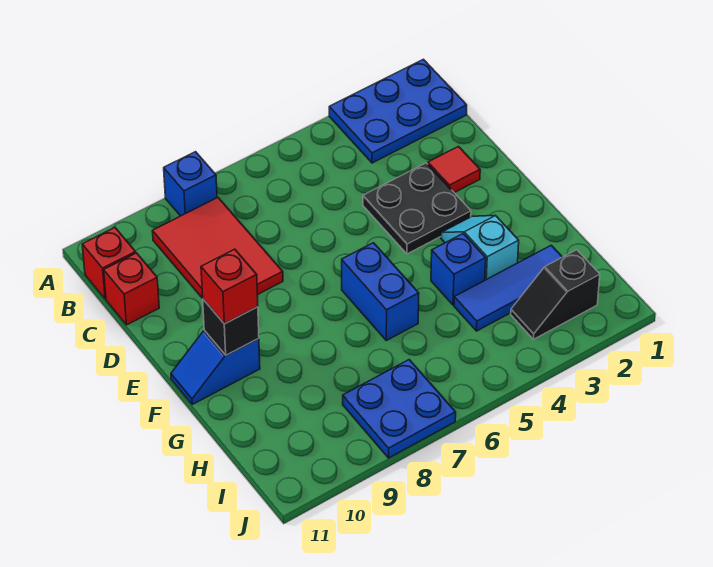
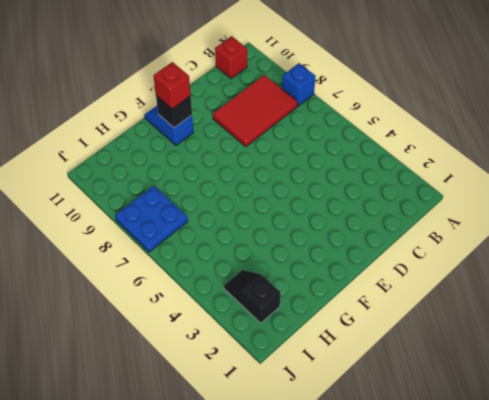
none -> blue plate A1:B3 level 1
none -> red brick C11 level 1
none -> red tile D2 level 1

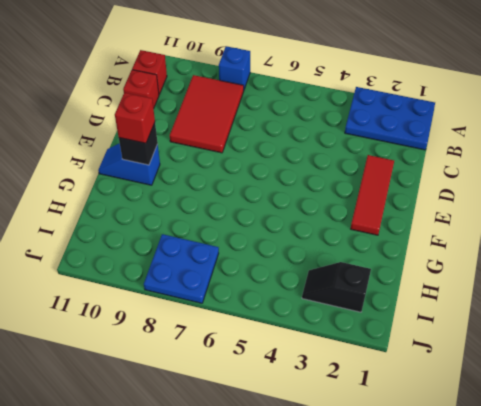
red tile D2:F2 level 1 -> red tile D2 level 1
none -> black plate D3:E4 level 1
none -> cyan slope F3:G3 level 1 top G
none -> blue brick F6:G6 level 1

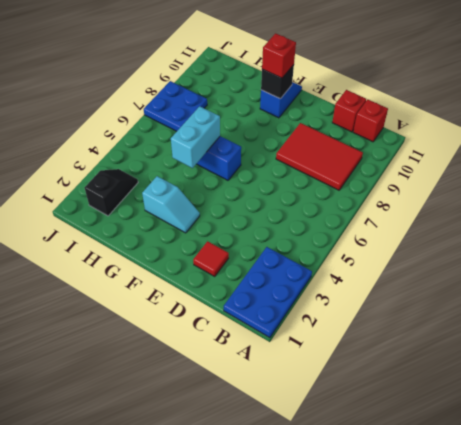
cyan brick G5:G6 level 2 -> none
none -> blue brick A8 level 1
none -> black plate D3:E4 level 1
none -> blue brick G4 level 1

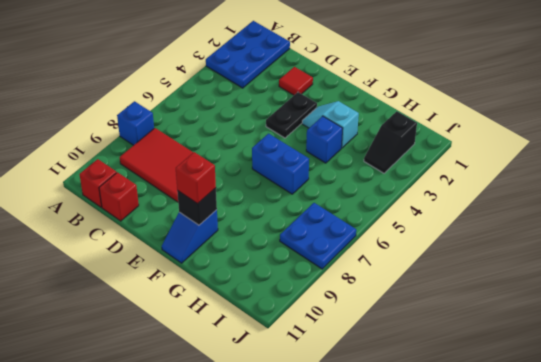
black plate E3:E4 level 1 -> black plate D3:E4 level 1
none -> blue tile H2:H4 level 1

